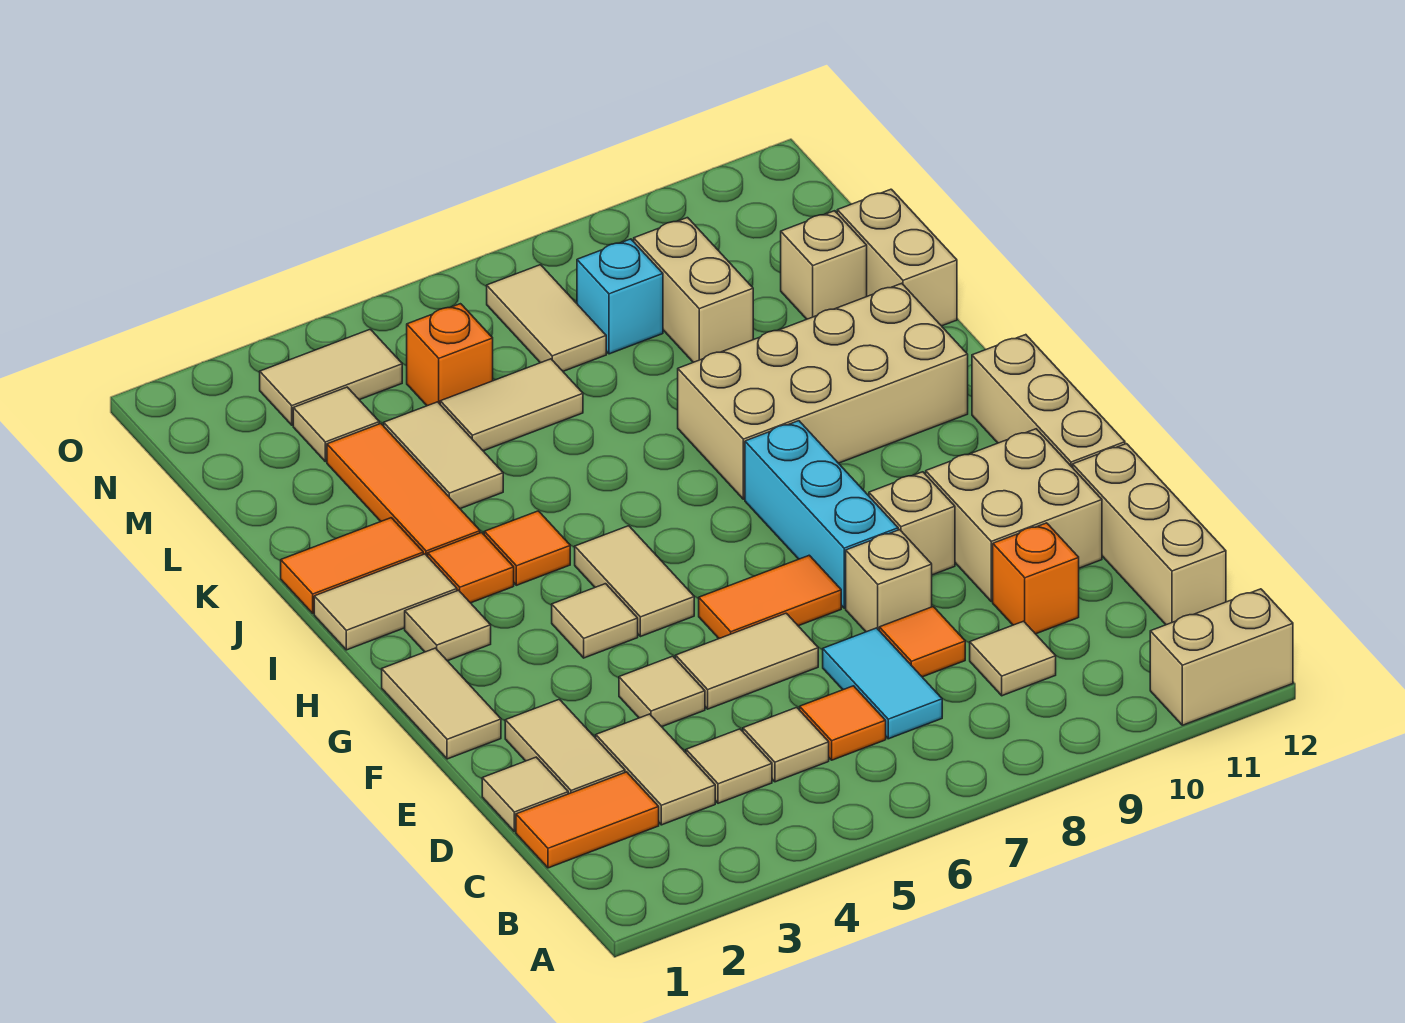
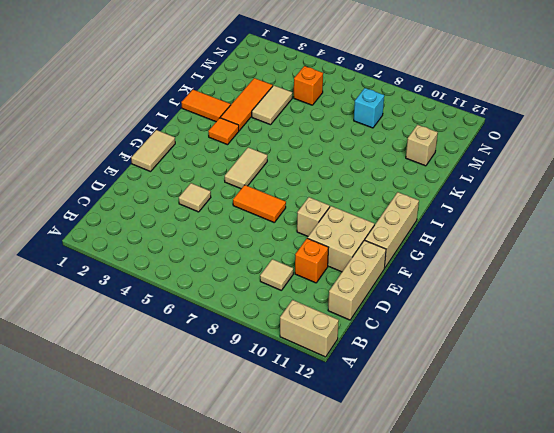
none -> orange tile C1:C2 level 1
none -> tan tile C3:D3 level 1
none -> tan tile C4 level 1
none -> tan tile C5 level 1

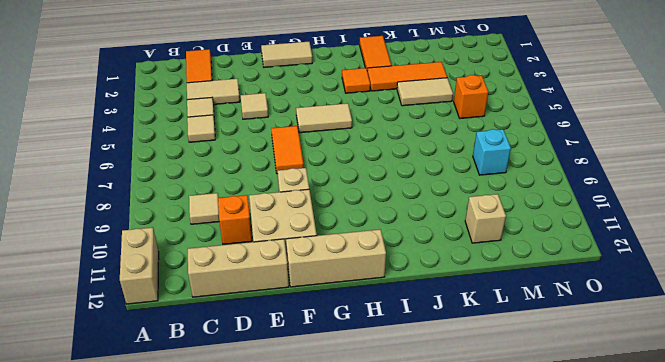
none -> orange tile C6 level 1
none -> cyan tile C7:D7 level 1
none -> tan tile D1 level 1
none -> tan tile D2:E2 level 1

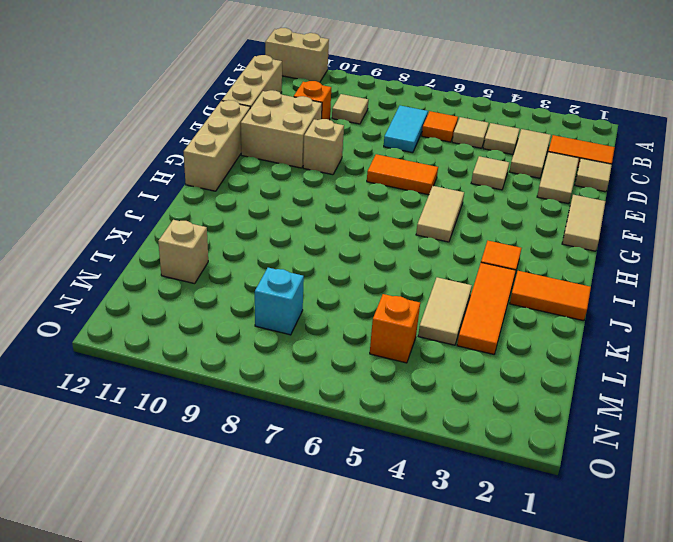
none -> orange tile D8 level 1
none -> tan tile E5:E6 level 1
none -> tan brick E8 level 1
none -> cyan brick F8:H8 level 1

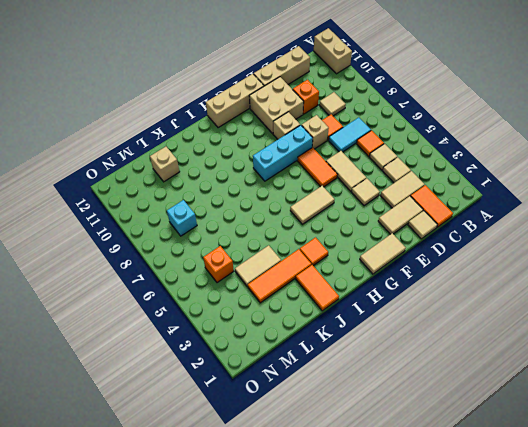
none -> tan tile G4 level 1
none -> tan tile H2 level 1
none -> tan tile I1:I2 level 1
none -> orange tile I4 level 1

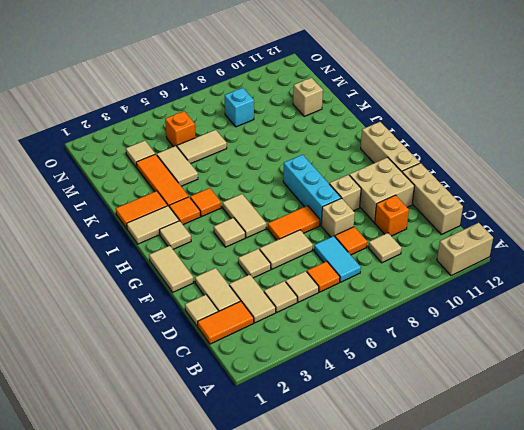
none -> tan brick I8:J11 level 1
none -> tan brick K12:L12 level 1
none -> tan brick L9:M9 level 1
none -> tan tile M7:N7 level 1

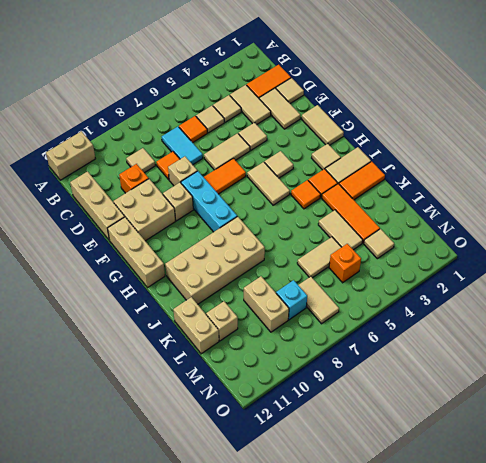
none -> tan tile N3:N4 level 1

